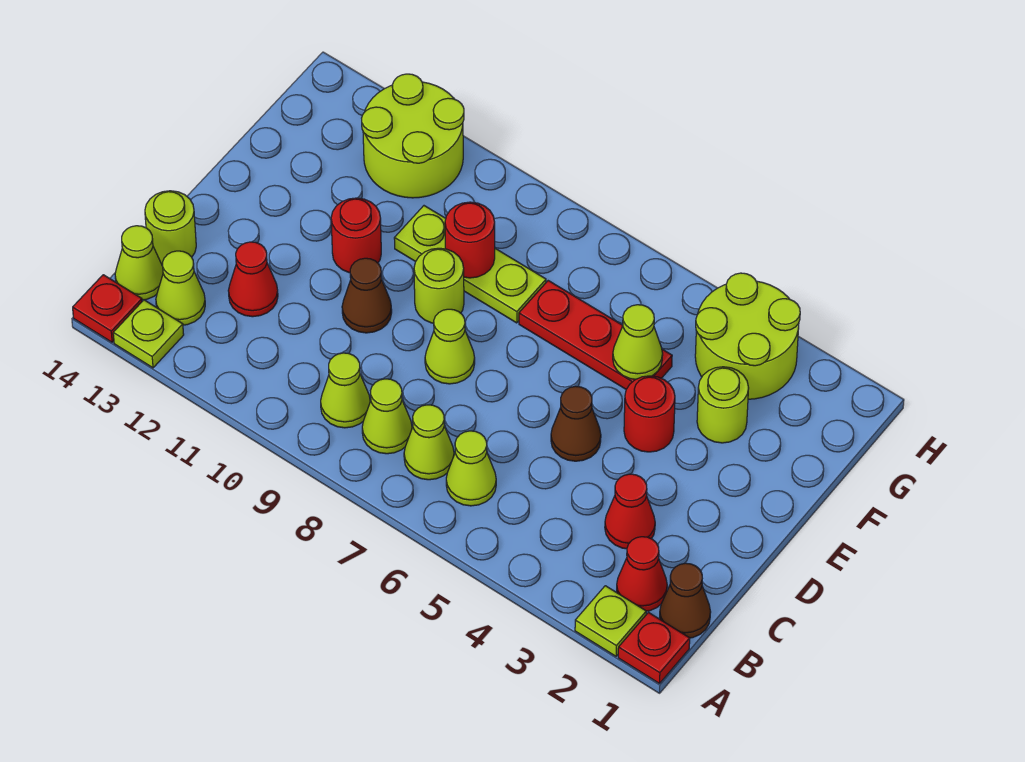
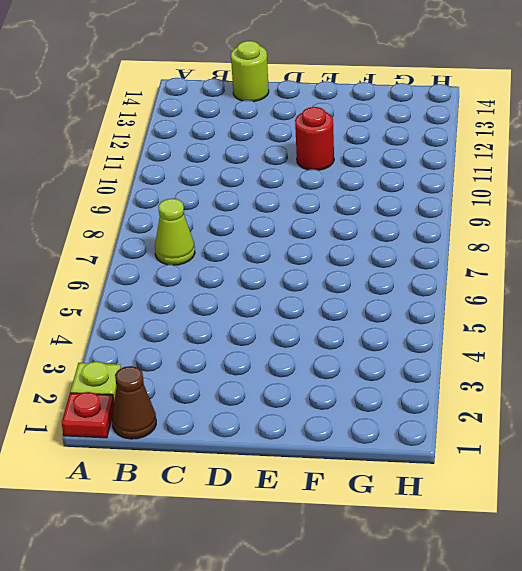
none -> lime plate A13 level 1
none -> red plate A14 level 1
none -> red cone B2 level 1

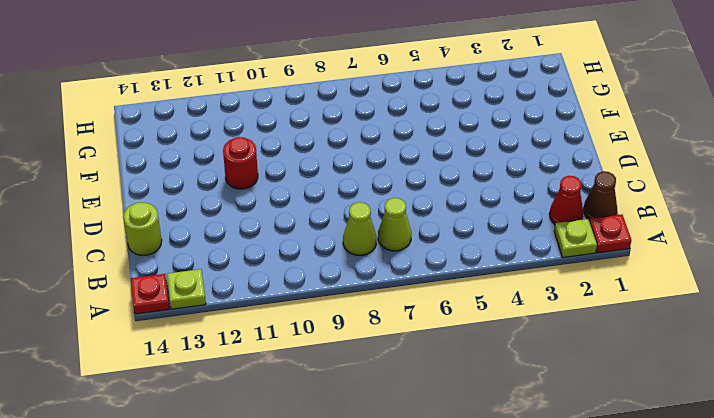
none -> lime cone B6 level 1
none -> lime cone B9 level 1
none -> lime cone B13 level 1

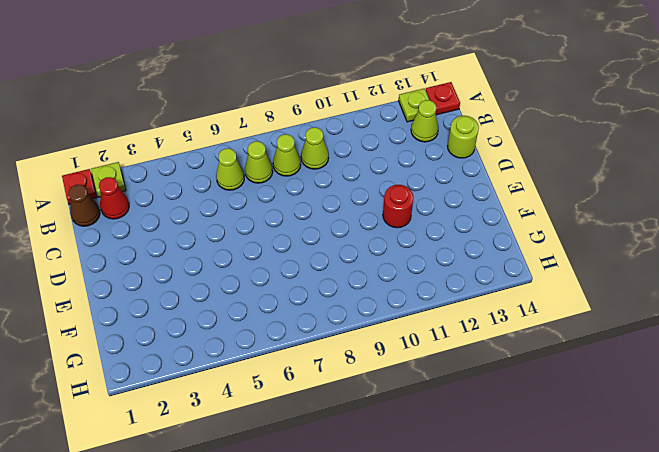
none -> lime cone B14 level 1
none -> red cone C3 level 1
none -> red cone C12 level 1

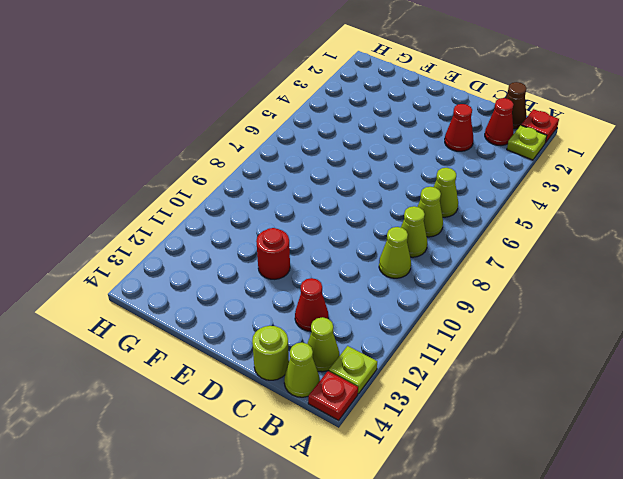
none -> brown cone D5 level 1
none -> lime cone D8 level 1
none -> brown cone D10 level 1

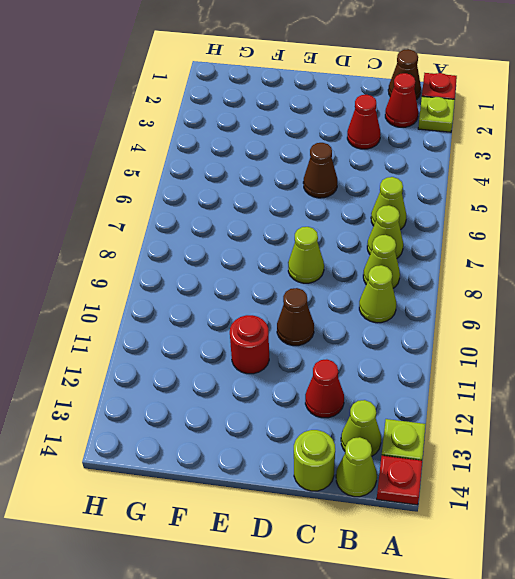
none -> red round brick E4 level 1
none -> lime round brick E9 level 1
none -> lime round brick F3 level 1

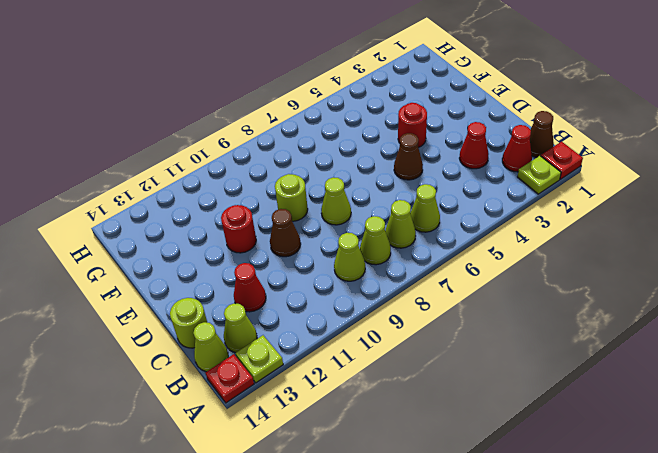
none -> lime round brick F3 level 1
none -> red plate F5:F7 level 1
none -> lime plate F8:F10 level 1

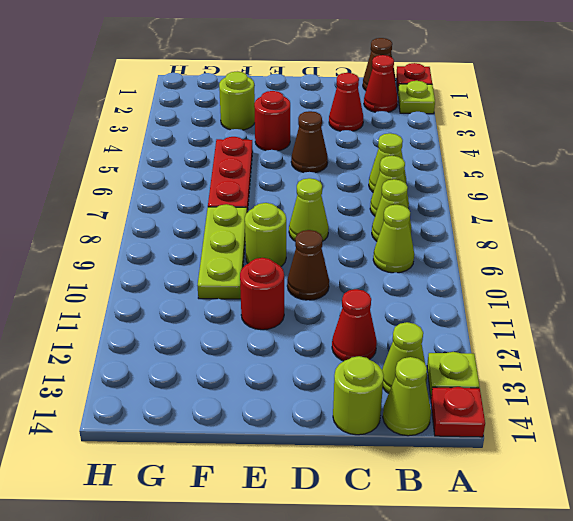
none -> lime round brick G3:H4 level 1
none -> lime round brick G11:H12 level 1
none -> lime cone F5 level 2

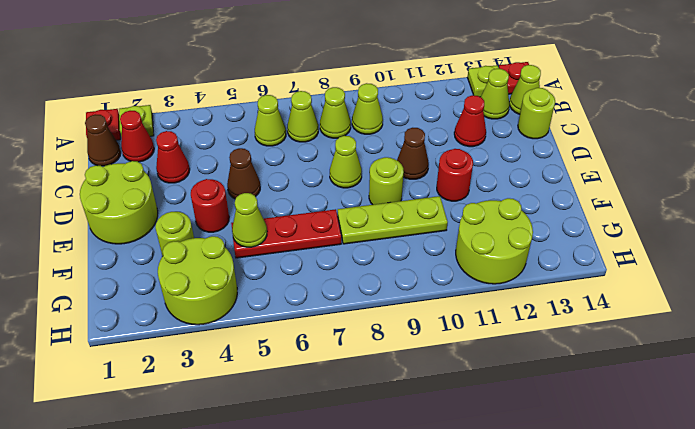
lime round brick D1:E2 level 1 -> none
none -> red round brick F9 level 2

